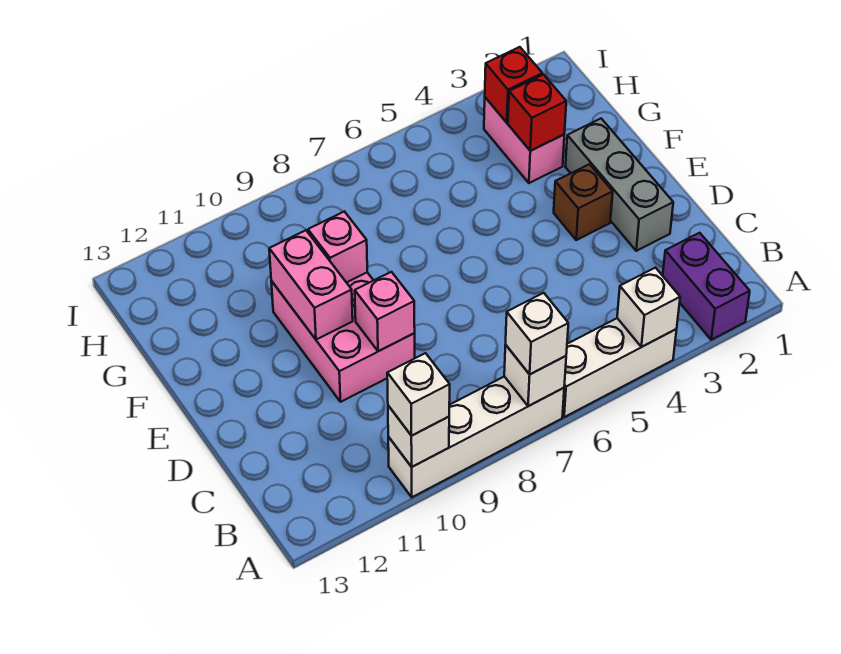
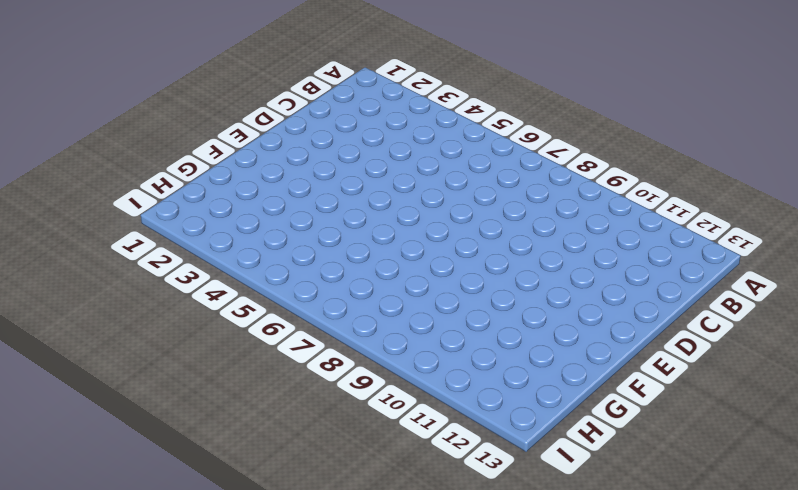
none -> purple brick A2:B2 level 1
none -> white brick A4:A6 level 1
none -> white brick A7:A10 level 1

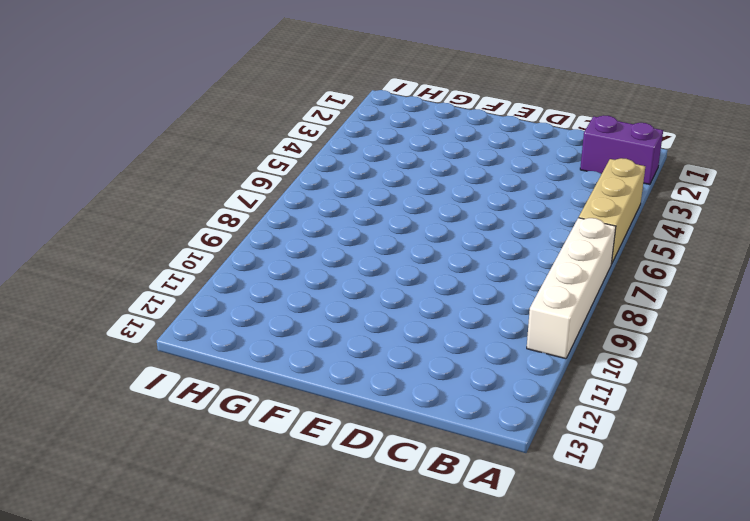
tan brick A4:A6 level 1 -> white brick A4:A6 level 1
none -> grey brick D2:F2 level 1
none -> pink brick D9:F10 level 1
none -> brown brick E3 level 1

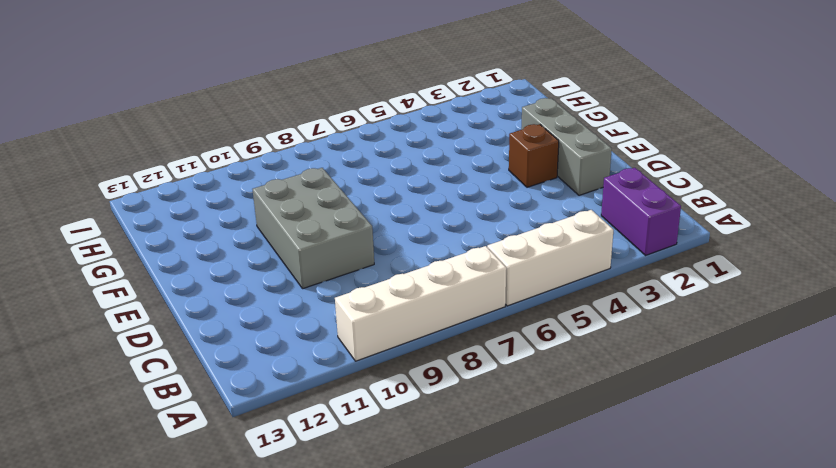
grey brick D9:F10 level 1 -> pink brick D9:F10 level 1
none -> pink brick G3:H3 level 1
none -> white brick A4 level 2
none -> white brick A7 level 2

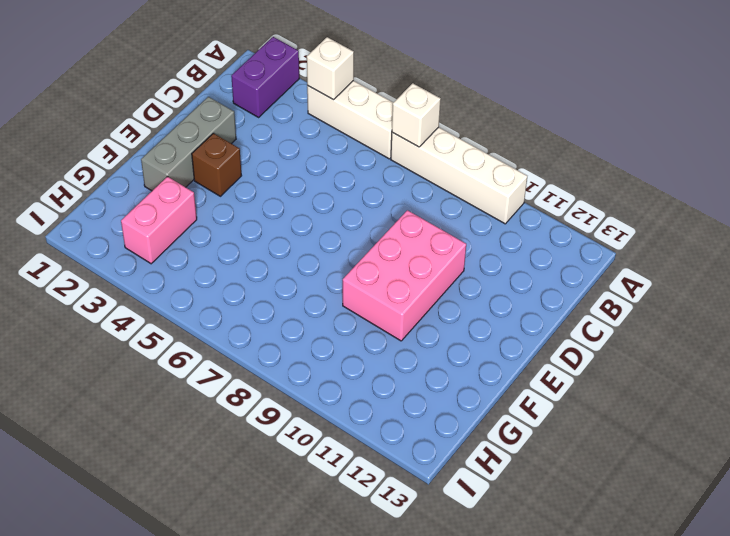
none -> white brick A10 level 2
none -> pink brick D9 level 2
none -> pink brick E10:F10 level 2

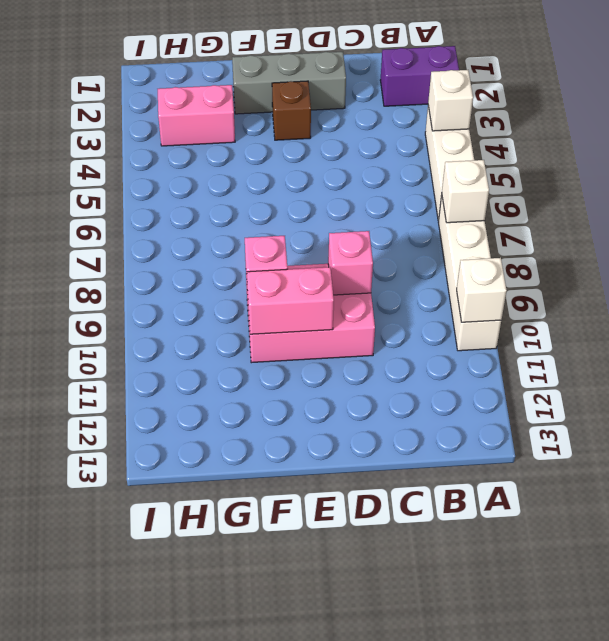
none -> red brick G3 level 2
none -> red brick H3 level 2
none -> white brick A7 level 3

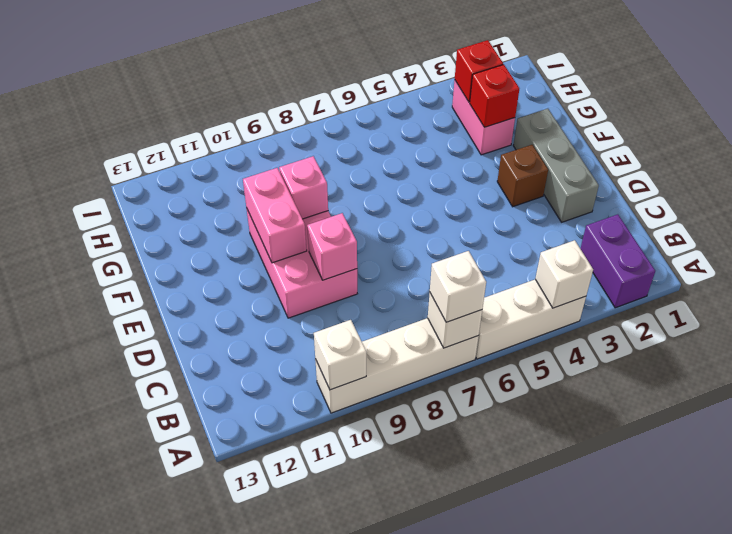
none -> white brick A10 level 3

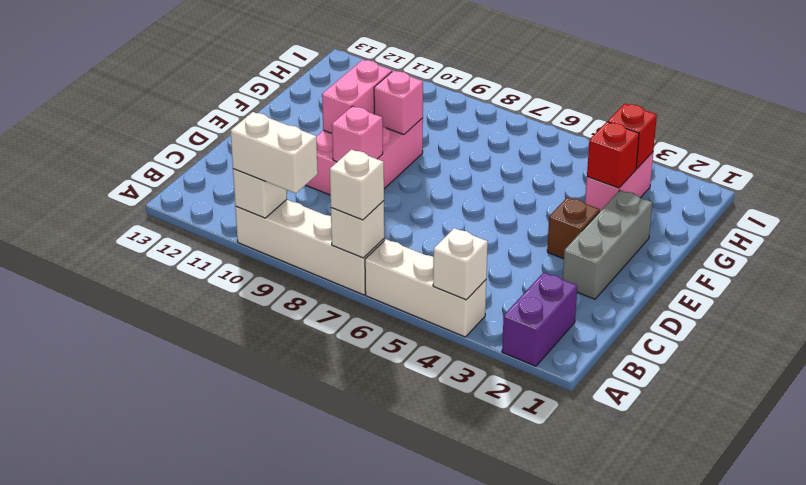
white brick A9:A10 level 3 -> white brick A10 level 3

